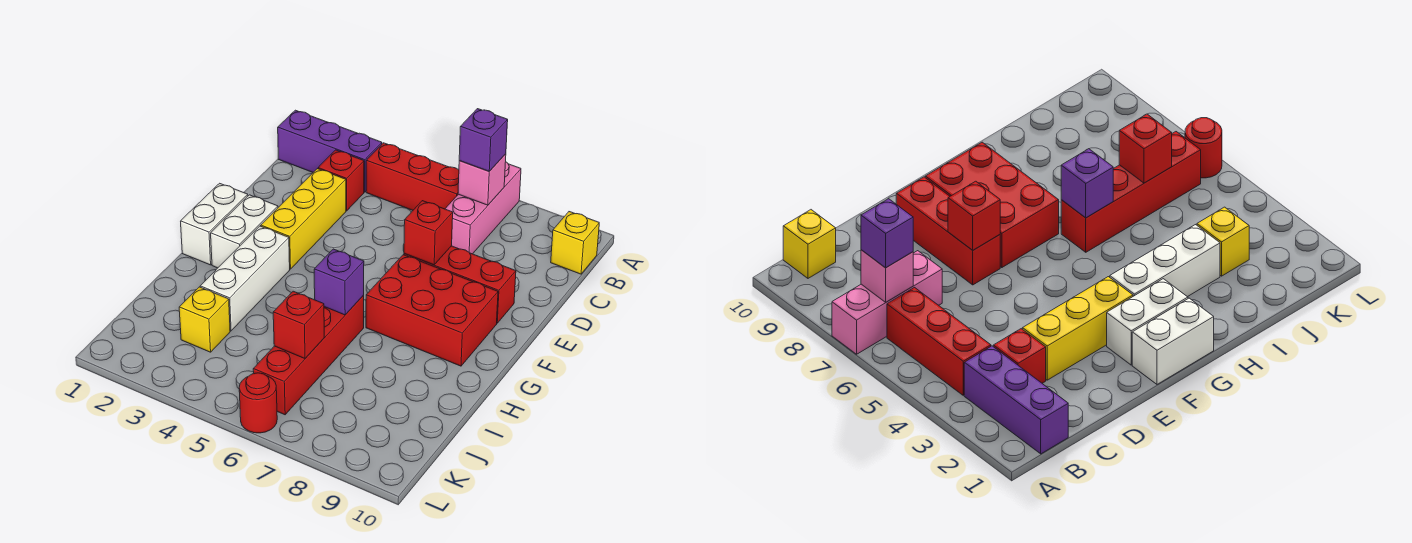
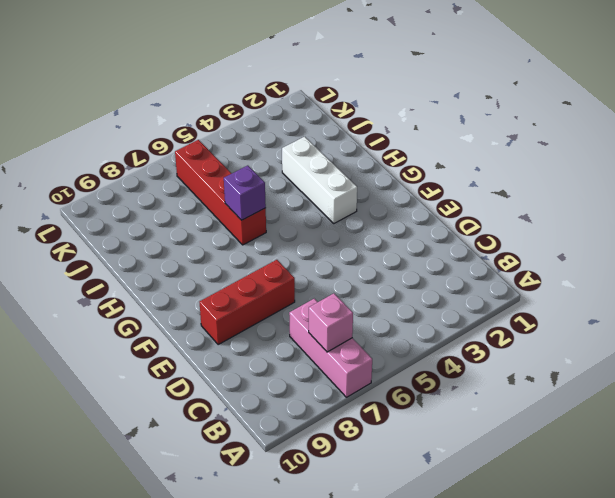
none -> purple brick B1:B3 level 1
none -> red brick B4:B6 level 1
none -> yellow brick B10 level 1

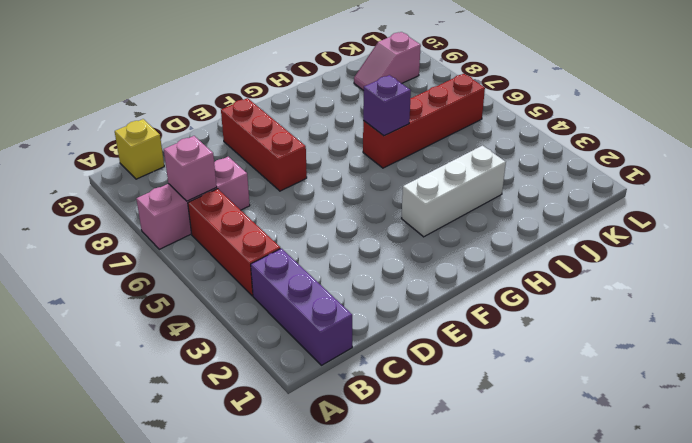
pink slope J9:K9 level 1 top K -> none
none -> red brick C3 level 1
none -> yellow brick D3:F3 level 1
none -> white brick F1:G1 level 1

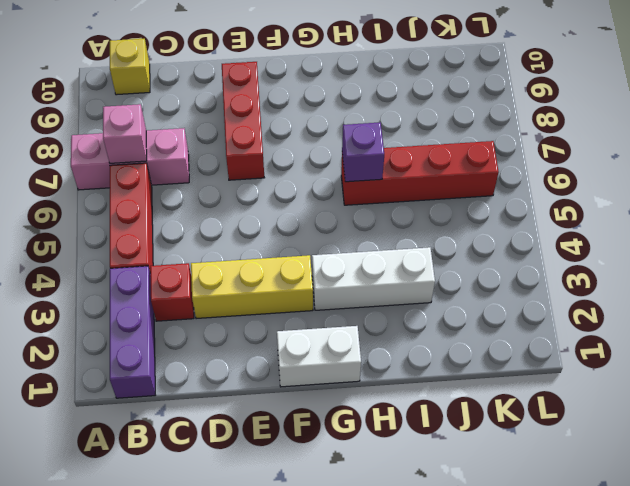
none -> white brick F2:G2 level 1
none -> red brick F7:G9 level 1
none -> yellow brick J3 level 1

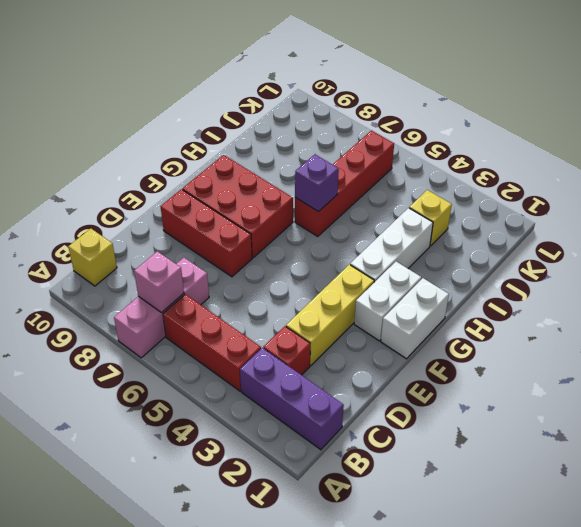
none -> red round brick L6 level 1
none -> red brick E7 level 2
none -> red brick J6 level 2

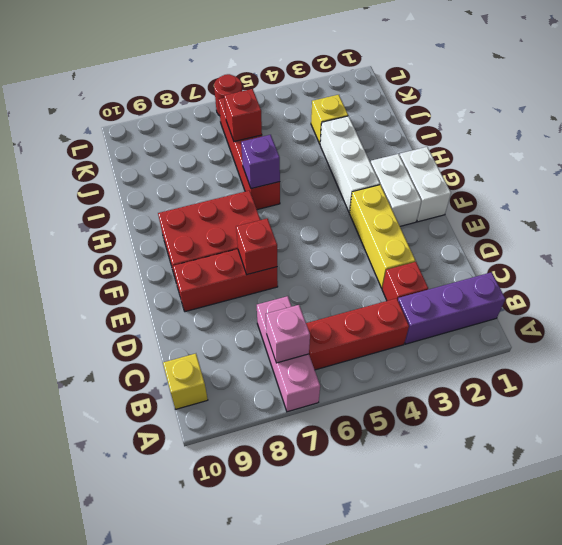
none -> purple brick B7 level 3

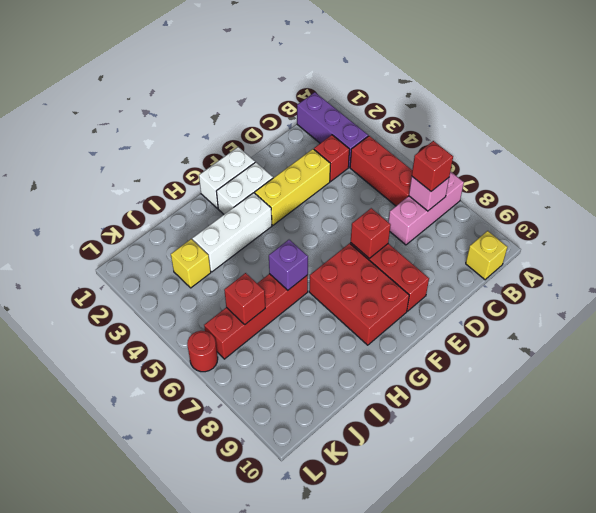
red brick B7 level 3 -> purple brick B7 level 3

